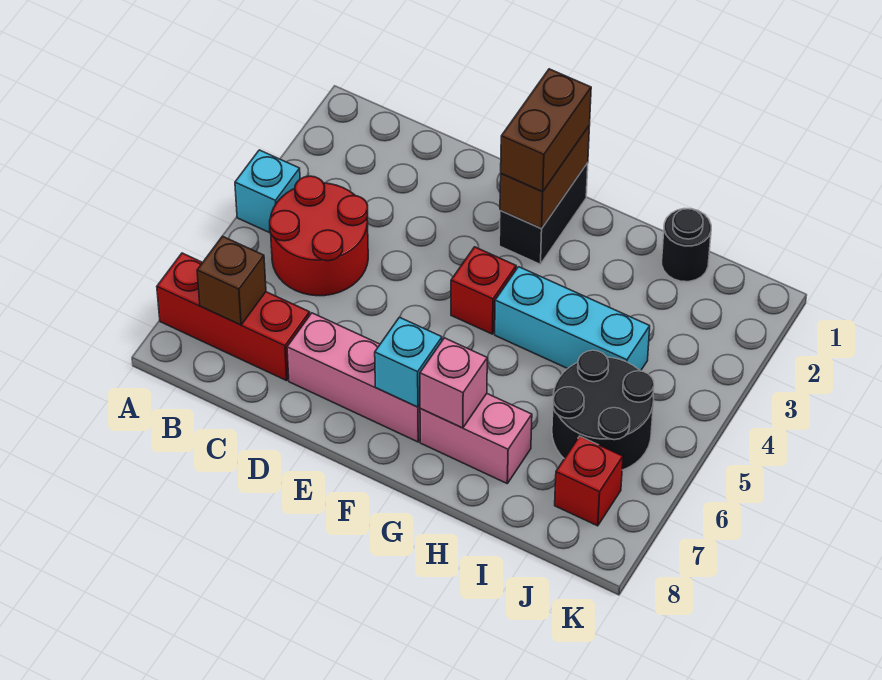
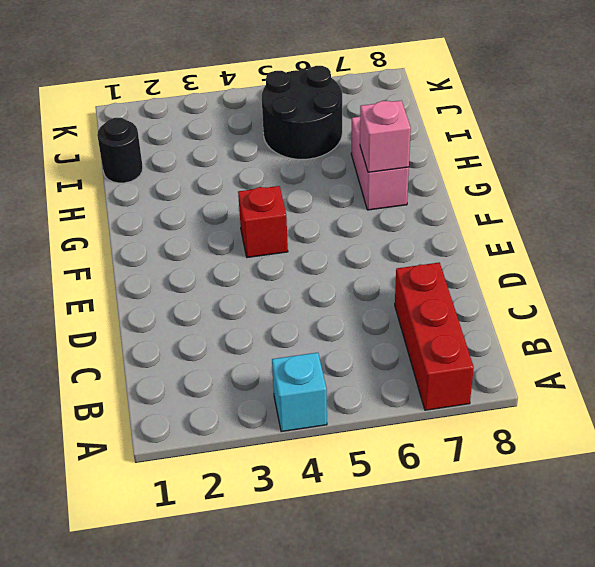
none -> red round brick B4:C5 level 1
none -> pink brick D7:F7 level 1
none -> black brick F1:F2 level 1

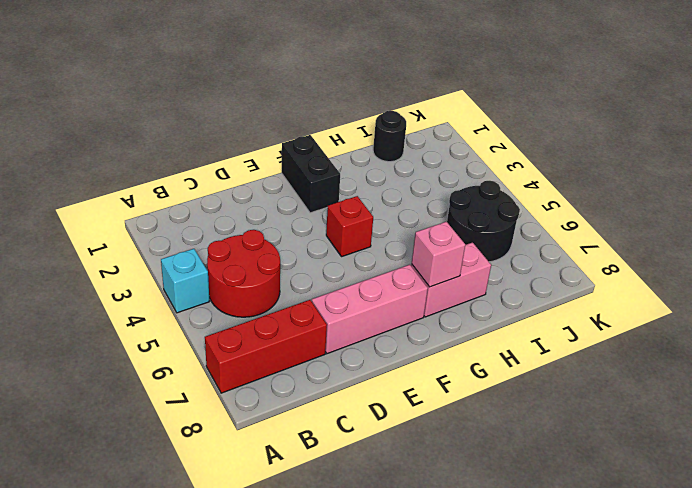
none -> cyan brick G4:I4 level 1
none -> red brick J7 level 1
none -> brown brick B7 level 2

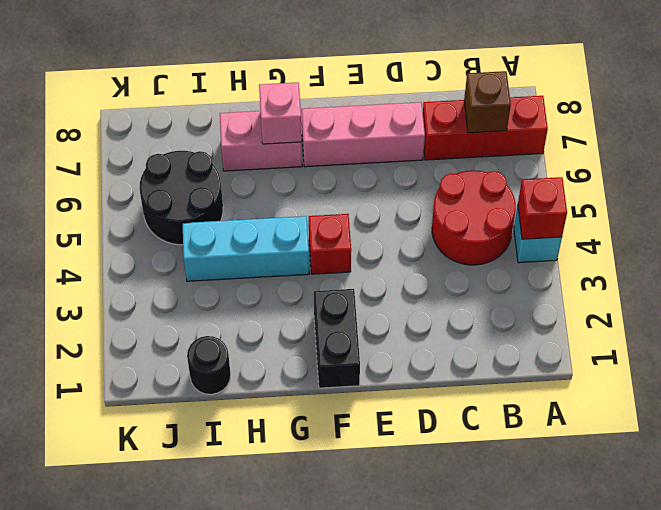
red brick A4 level 2 -> red brick J7 level 1
none -> brown brick F1:F2 level 2
none -> cyan brick F7 level 2
none -> brown brick F1:F2 level 3

